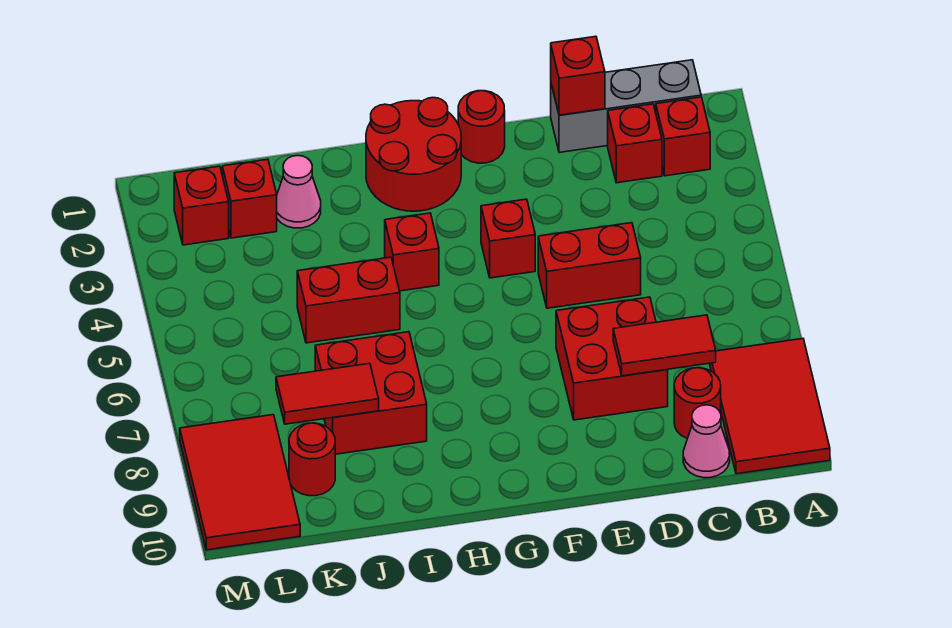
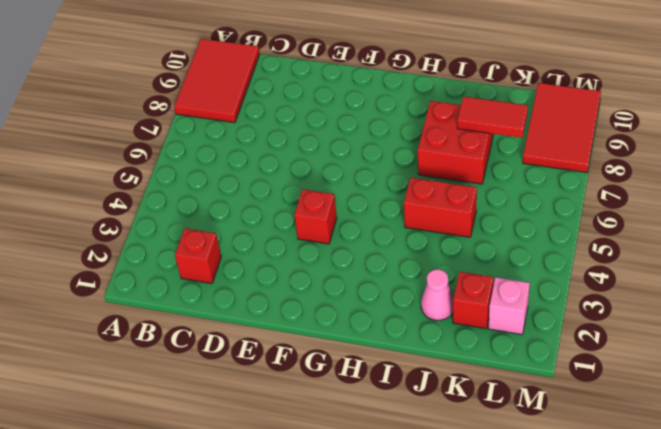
pink brick L2 level 1 -> red brick L2 level 1
none -> grey brick B1:D1 level 1
none -> red brick B2 level 1
none -> red round brick C9 level 1

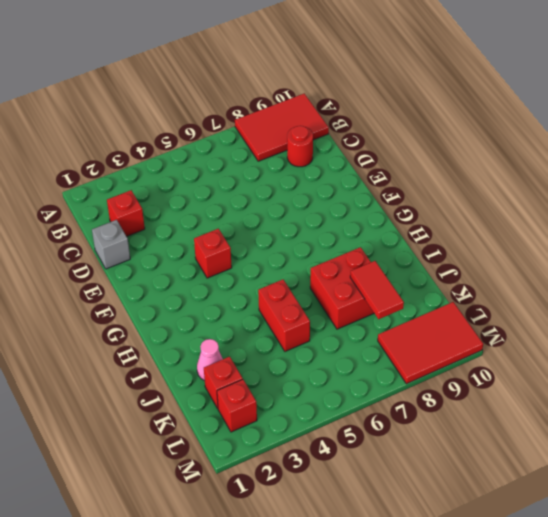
grey brick D1 level 1 -> grey brick B1:D1 level 1
none -> red brick B2 level 1
none -> pink cone C10 level 1
none -> red brick D5:E5 level 1

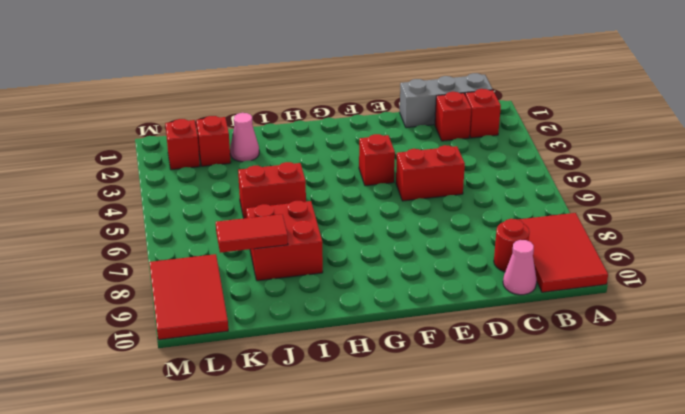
none -> red brick D7:E8 level 1
none -> red round brick F1 level 1
none -> red round brick G1:H2 level 1

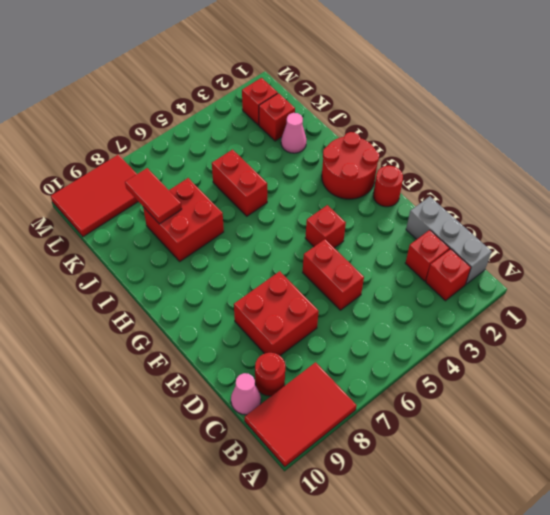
none -> red brick H4 level 1
none -> red round brick K9 level 1
none -> red tile C8:D8 level 2

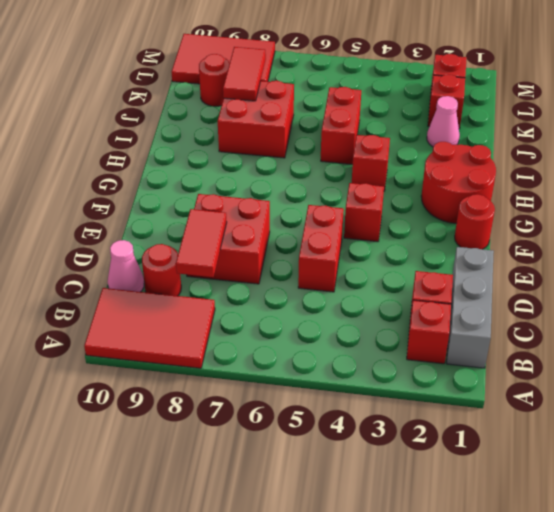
none -> red brick D1 level 2

